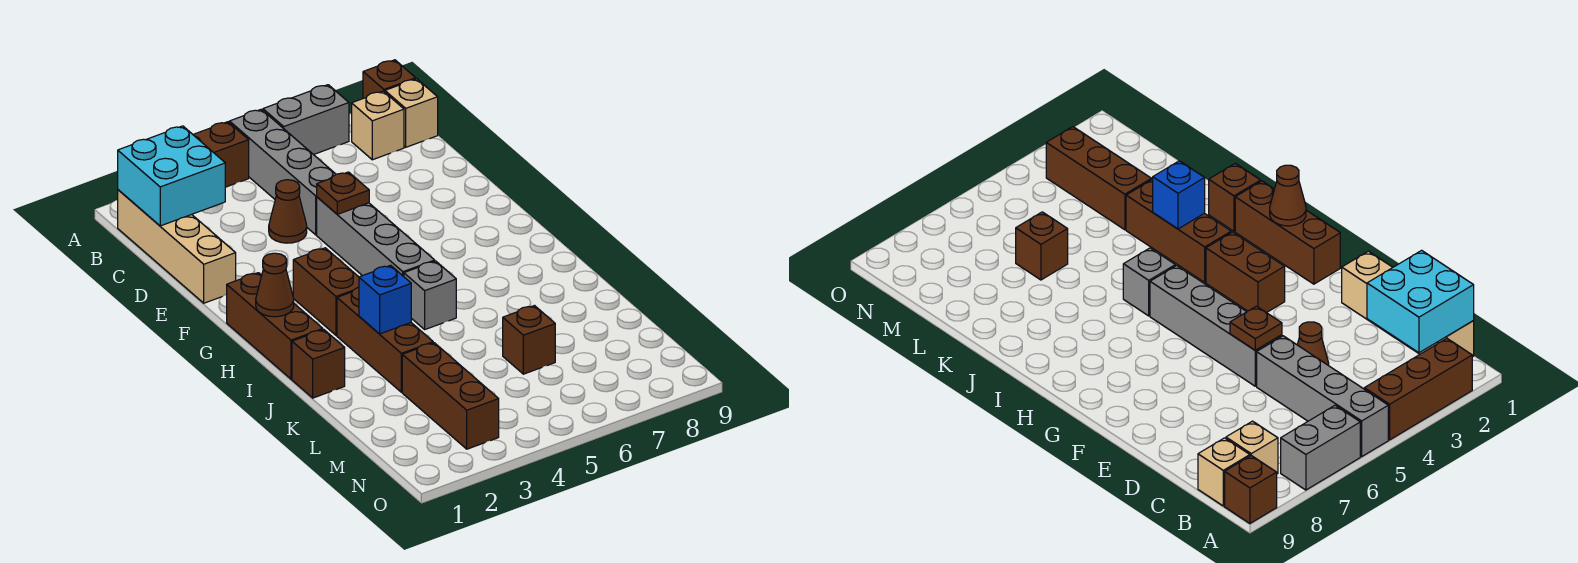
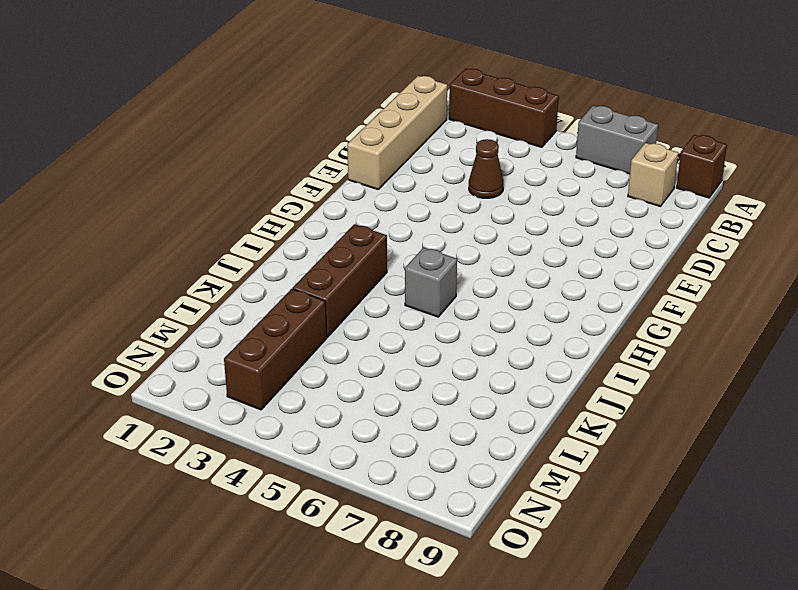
none -> grey brick A5:D5 level 1
none -> tan brick B9 level 1
none -> grey brick E5:H5 level 1

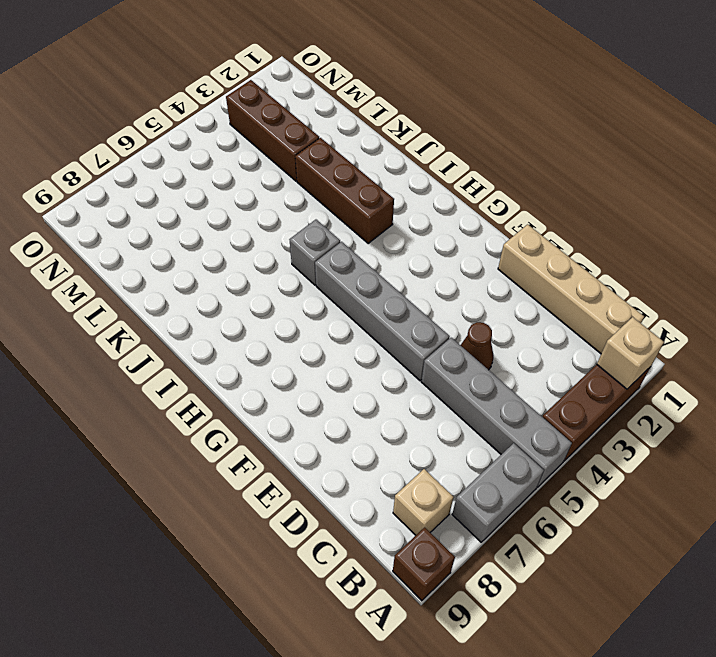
tan brick A2 level 2 -> tan brick B9 level 1
none -> brown brick G1:I1 level 1
none -> brown brick G3:H3 level 1
none -> brown brick J1 level 1

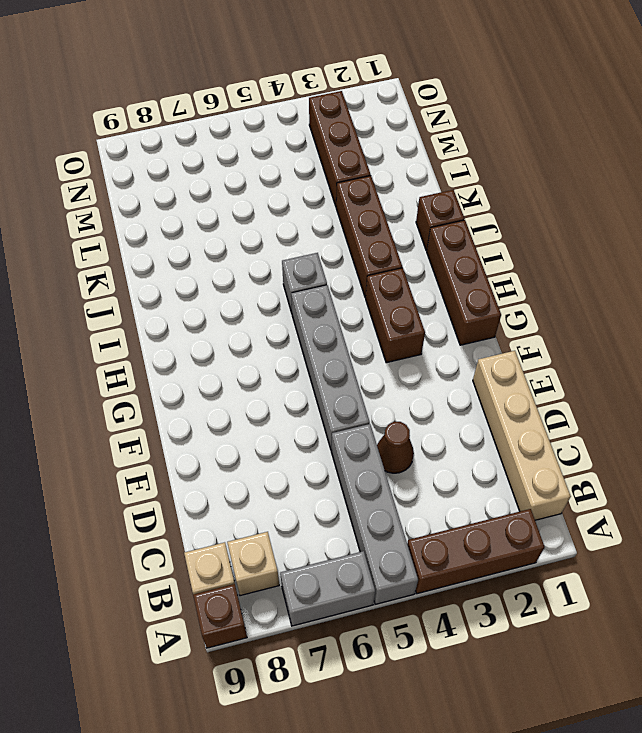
none -> brown brick L6 level 1
none -> cyan brick B1:C2 level 2
none -> brown plate E5 level 2

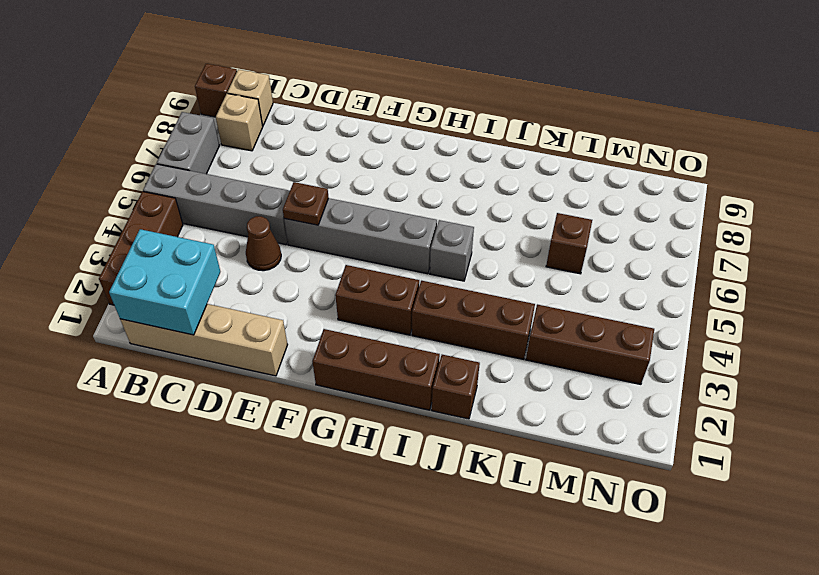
none -> brown cone H1 level 2
none -> blue brick J3 level 2

